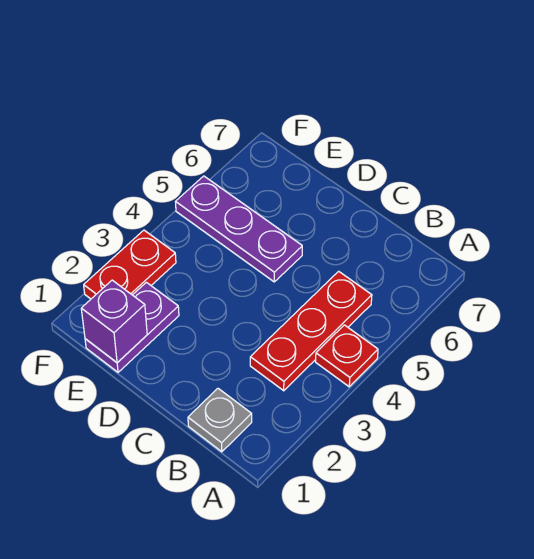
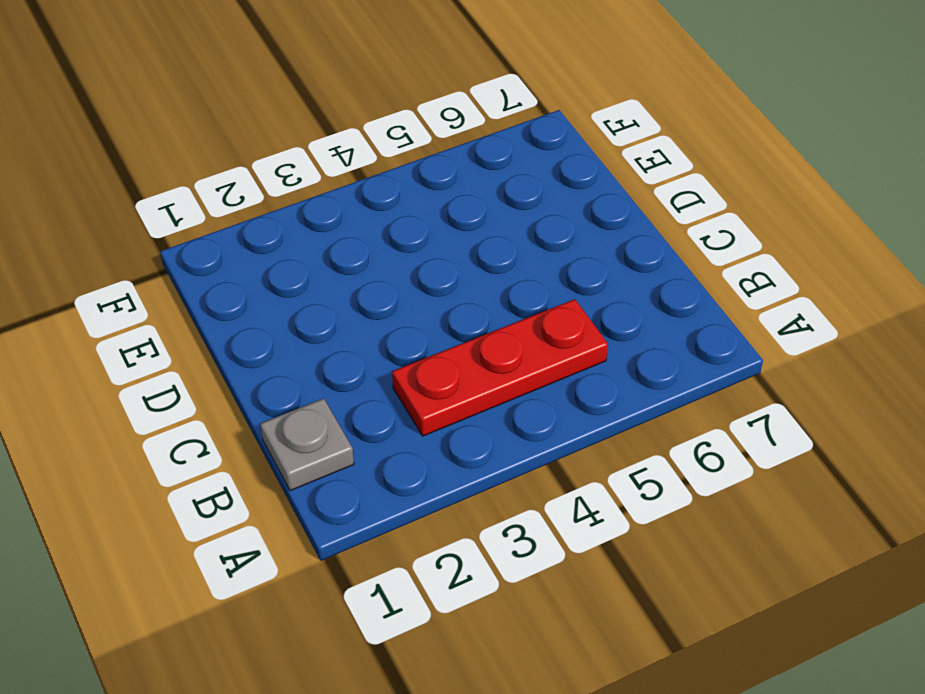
none -> red plate A4 level 1
none -> purple plate D5:F5 level 1

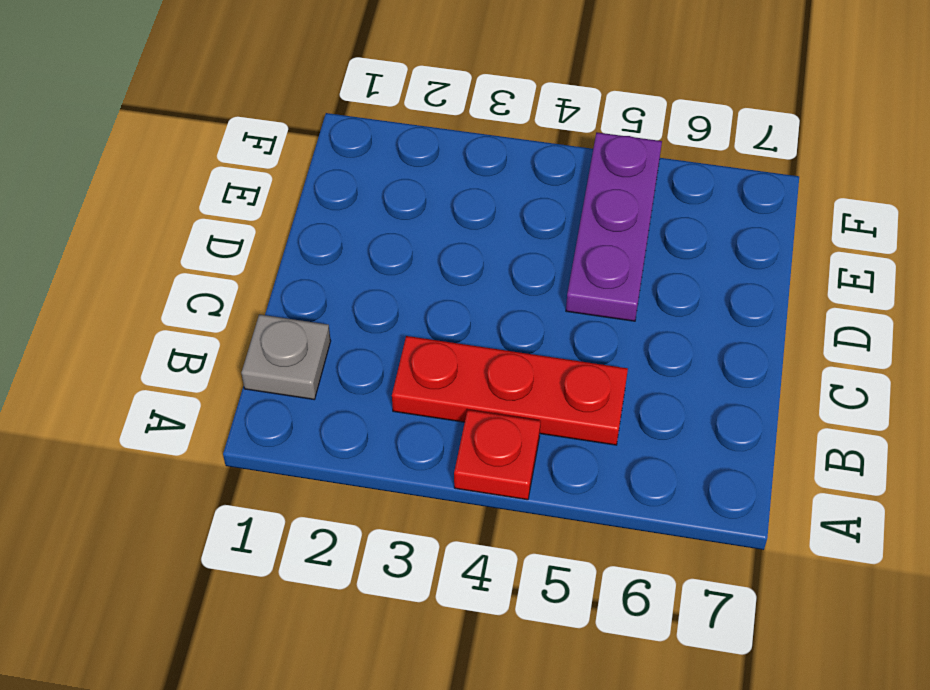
none -> purple plate E1:E2 level 1
none -> red plate F2:F3 level 1

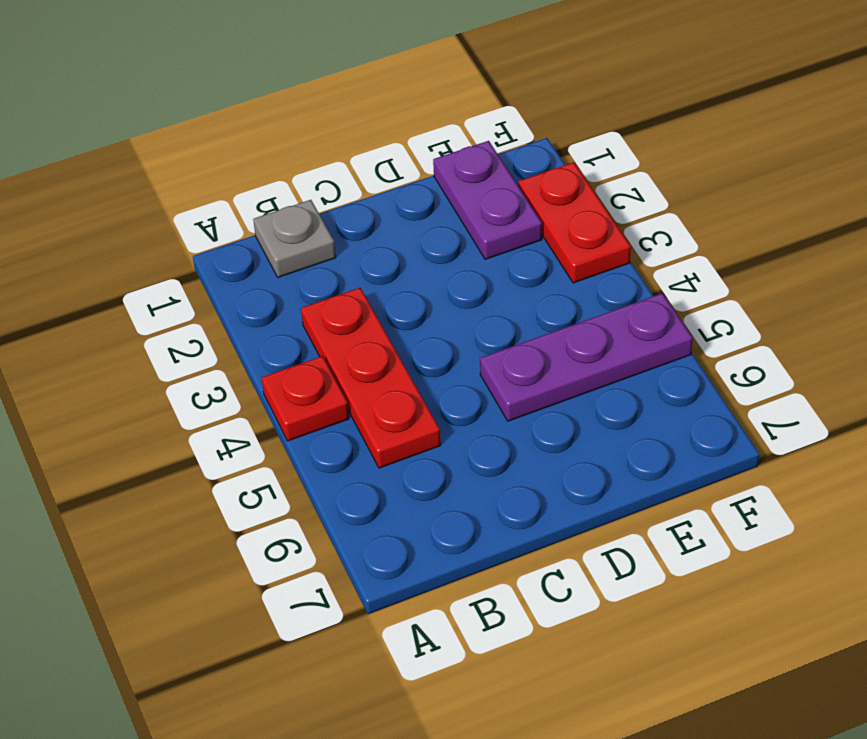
none -> purple brick E1 level 2

